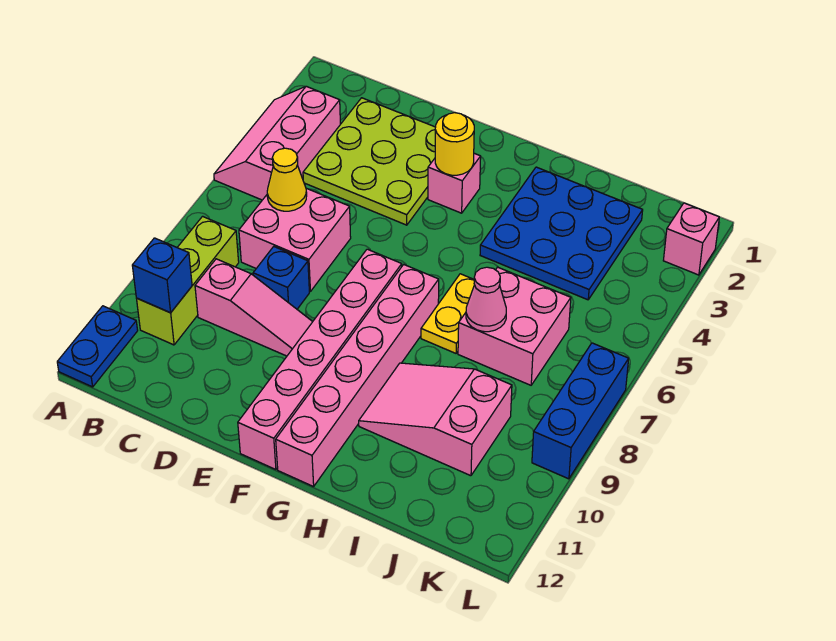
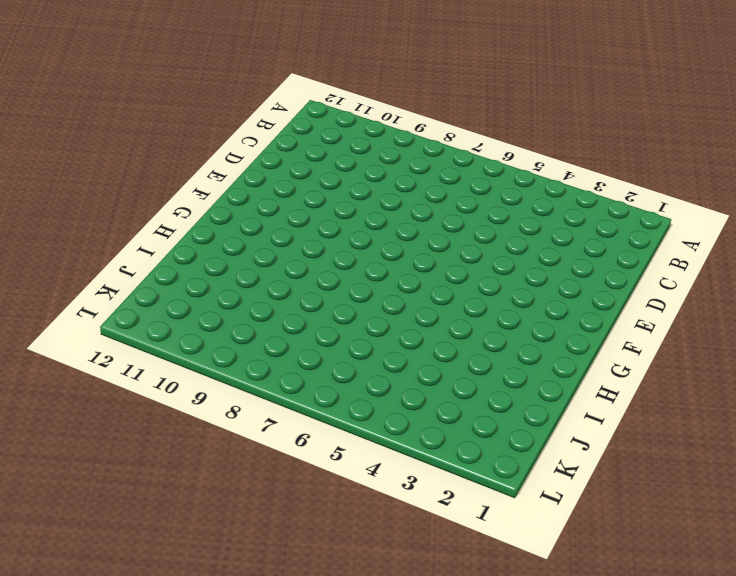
none -> pink slope A3:B5 level 1 top B
none -> blue plate A11:A12 level 1
none -> lime brick B8:B10 level 1

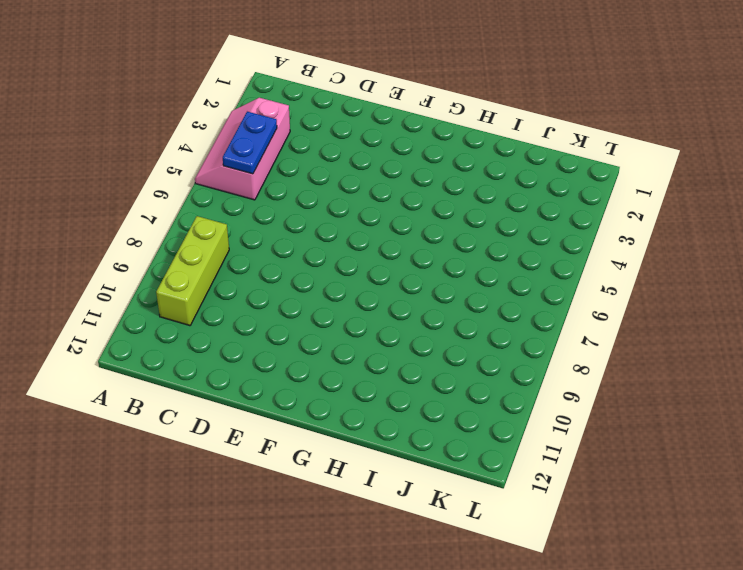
blue plate B4:B5 level 2 -> blue plate A11:A12 level 1
none -> lime plate C2:E4 level 1
none -> pink brick C6:D7 level 1
none -> pink slope C9:E9 level 1 top C

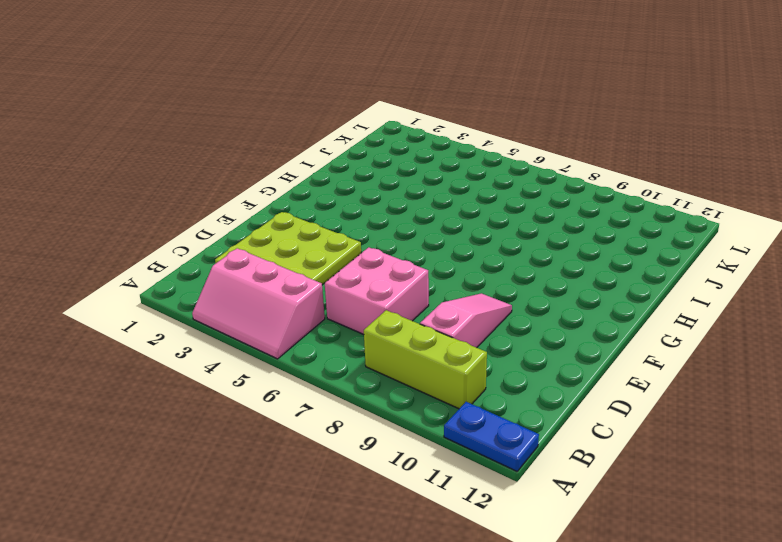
none -> blue brick D8 level 1
none -> pink brick F3 level 1
none -> pink brick F7:F12 level 1

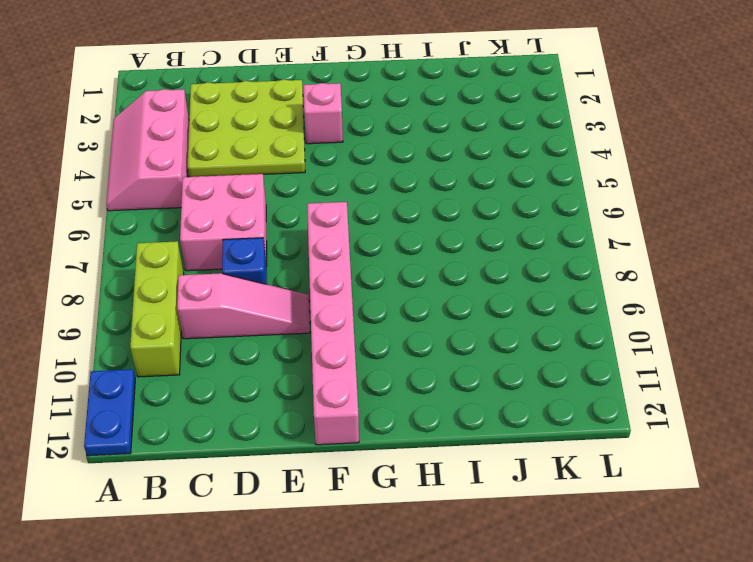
none -> pink brick G7:G12 level 1
none -> blue plate H2:J4 level 1
none -> yellow plate H6:H7 level 1

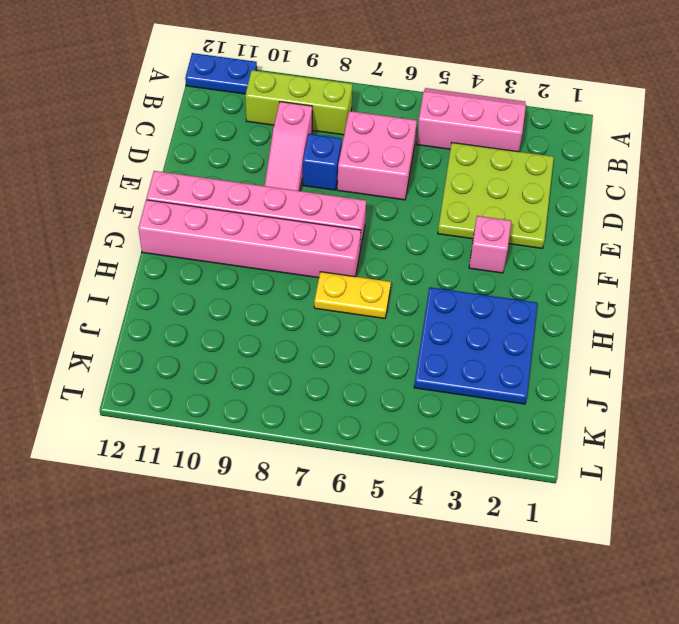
none -> pink slope H9:J10 level 1 top J
none -> pink brick I6:J7 level 1
none -> pink brick L2 level 1

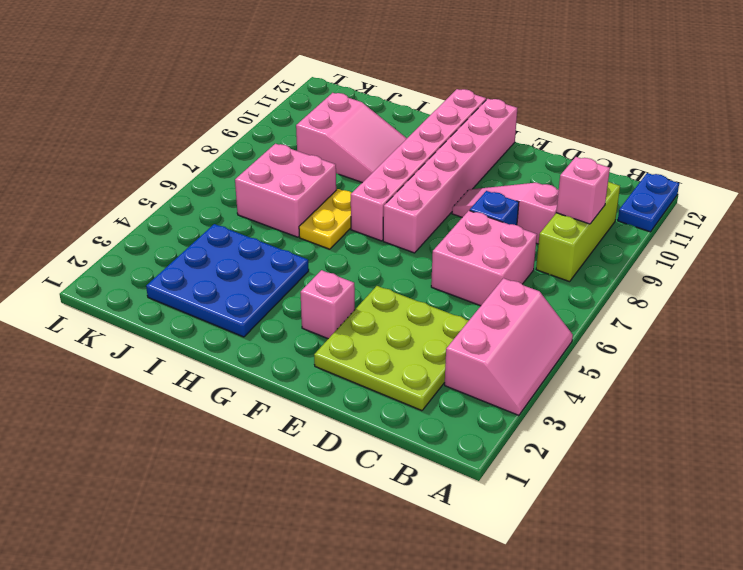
pink brick B9 level 2 -> pink brick L2 level 1
none -> blue brick L7:L9 level 1
none -> blue brick B10 level 2
none -> yellow cone C6 level 2

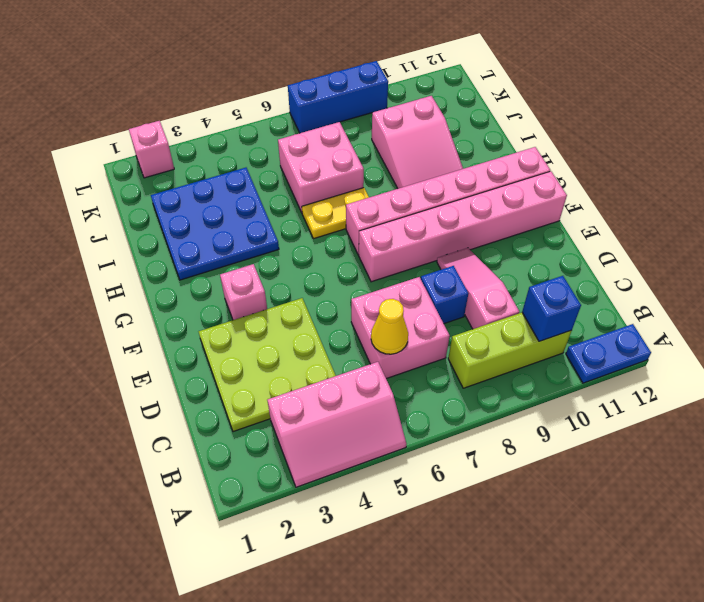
none -> yellow round brick F3 level 2
none -> pink cone I7 level 2

